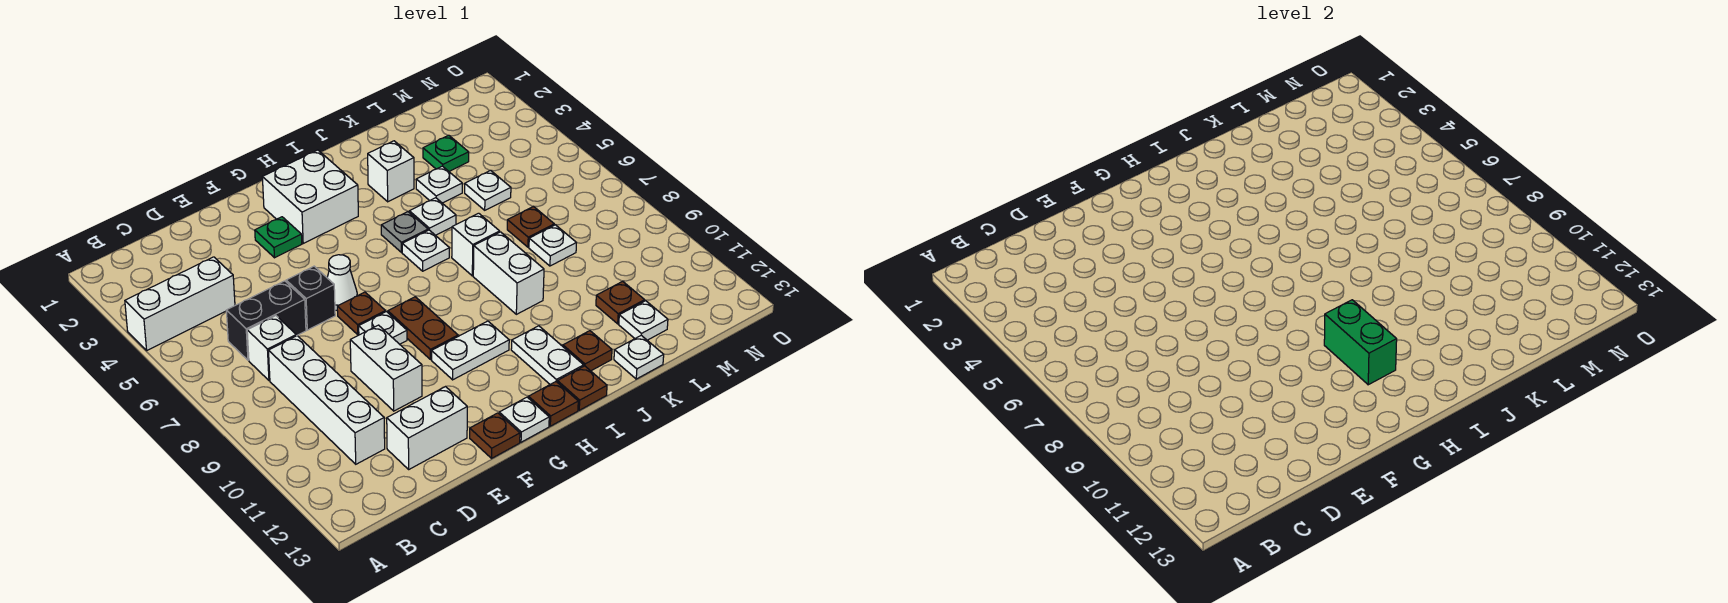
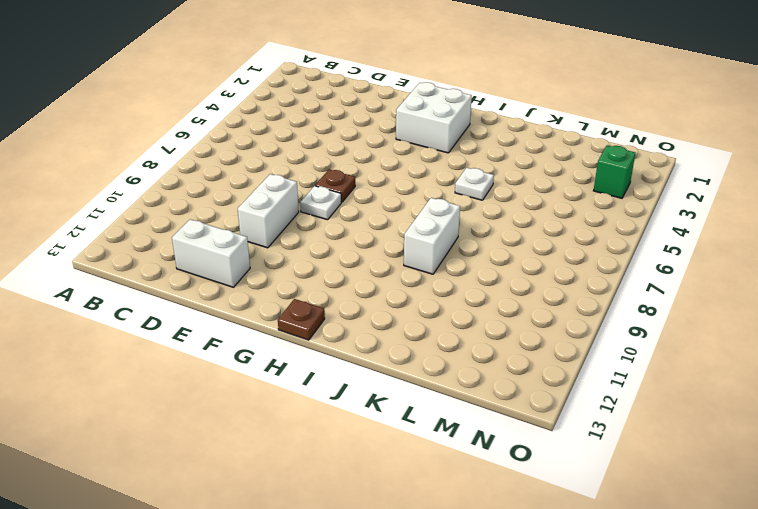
green brick N3 level 1 -> none
none -> white brick A4:C4 level 1
none -> black brick C6:D6 level 1
none -> white brick C7 level 1
none -> white brick C8:C11 level 1

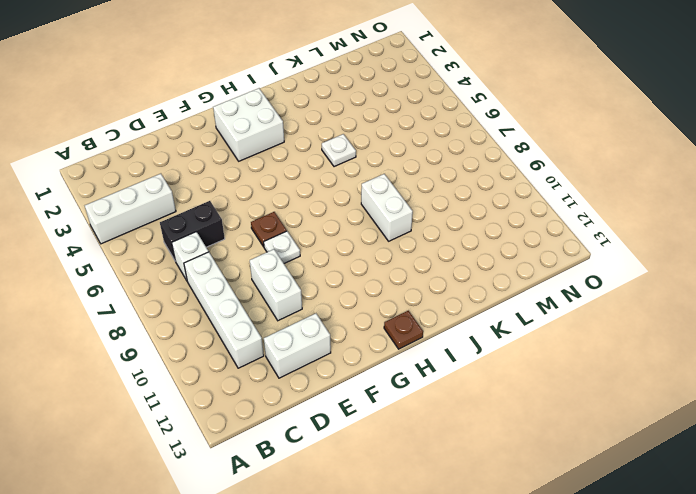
none -> black brick E6 level 1
none -> green plate F3 level 1
none -> white cone F6 level 1
none -> brown plate F13 level 1

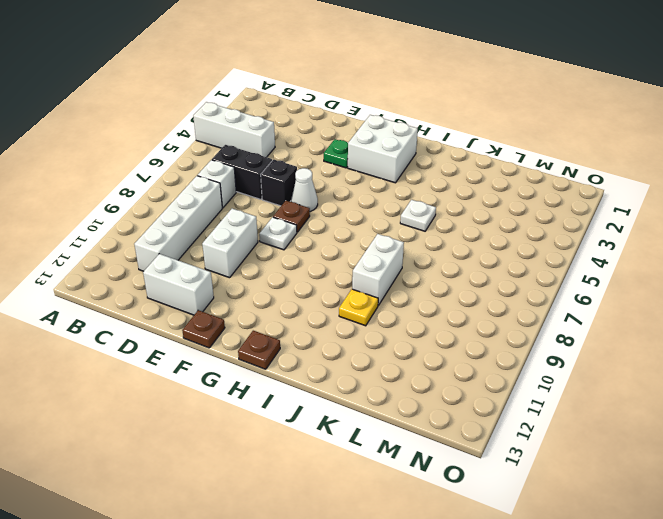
yellow plate J10 level 1 -> none
none -> brown plate G8:G9 level 1
none -> white plate G10:H10 level 1
none -> white plate G13 level 1
none -> grey plate I5 level 1

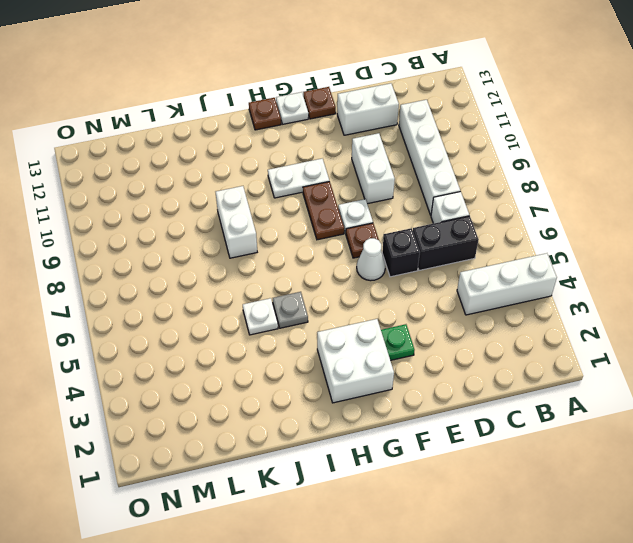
none -> white plate I6 level 1
none -> white plate I11:I12 level 1
none -> brown plate I13 level 1
none -> white brick J3 level 1

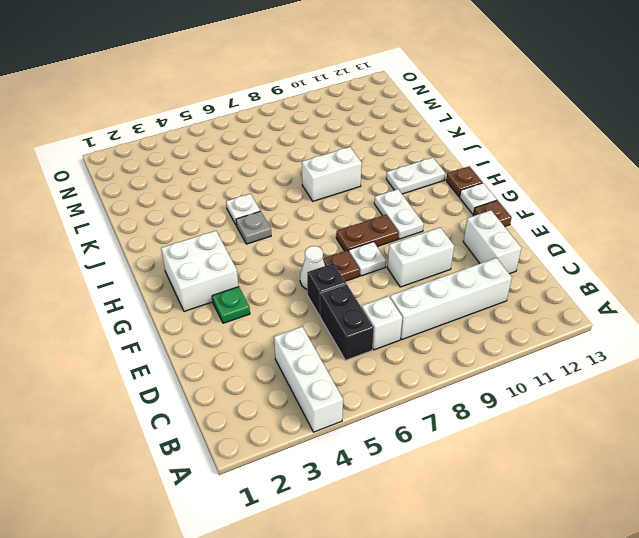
none -> white plate I6 level 1
none -> brown plate I13 level 1
none -> white brick J3 level 1
none -> white brick J7 level 1

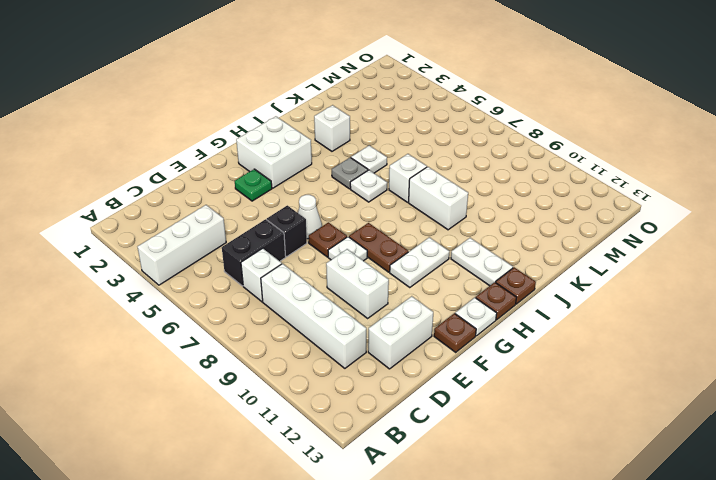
none -> brown plate J12 level 1
none -> white plate K4 level 1
none -> white plate K13 level 1
none -> green plate L3 level 1

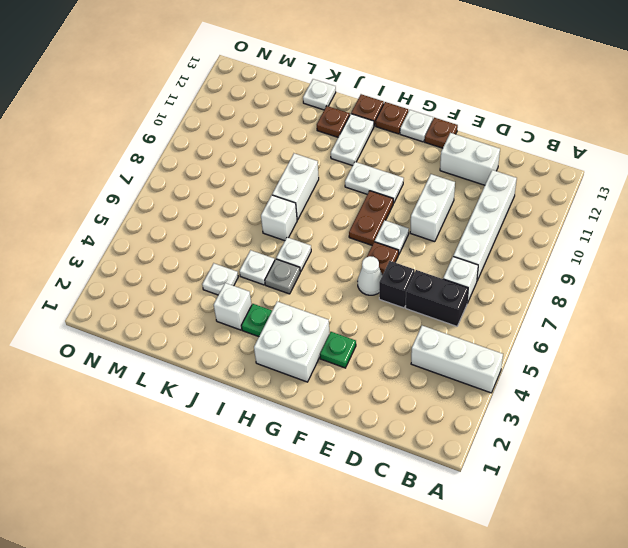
green plate I3 level 1 -> green plate L3 level 1
none -> white plate L5 level 1
none -> brown plate L7 level 1
none -> white plate L8 level 1
none -> brown plate L11 level 1

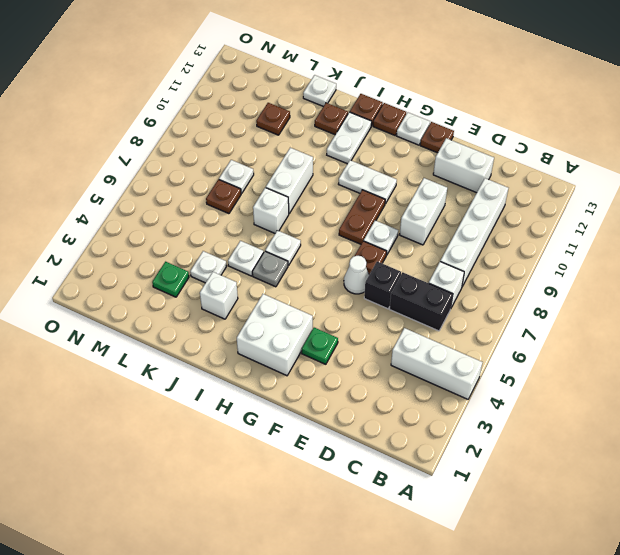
none -> white plate L5 level 1
none -> white plate L12 level 1
none -> green brick H10:H11 level 2

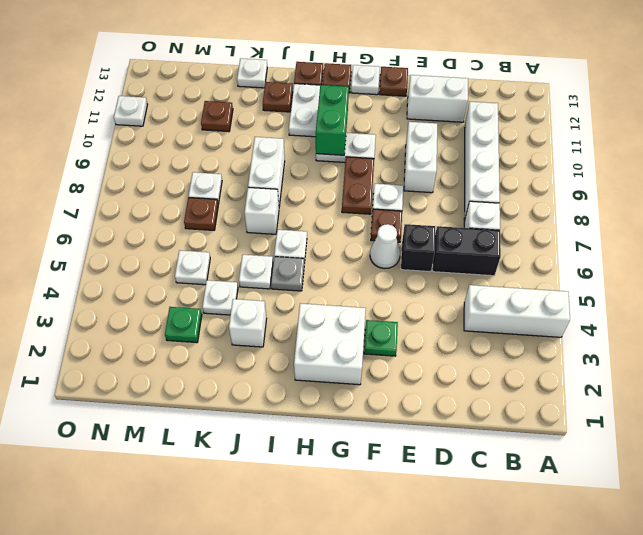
white plate O11 level 1 -> white plate L12 level 1

